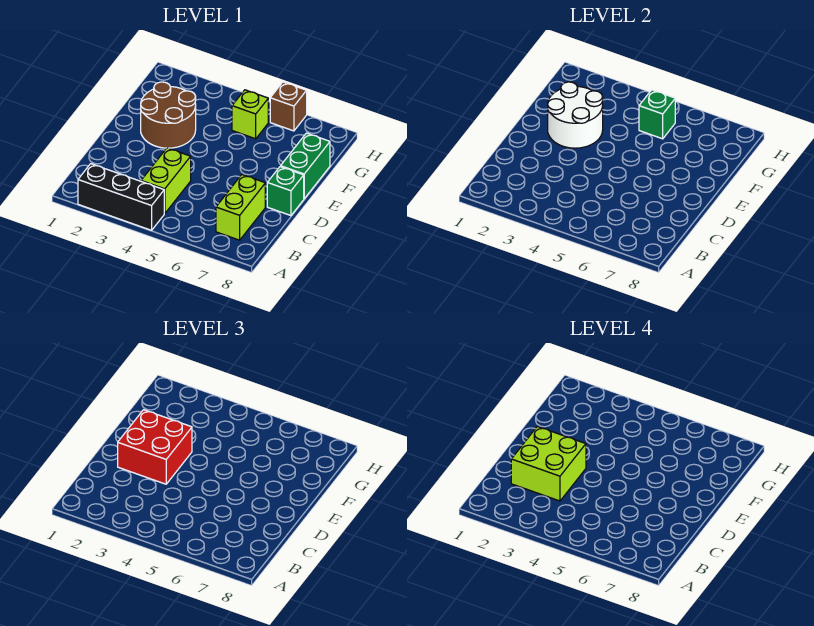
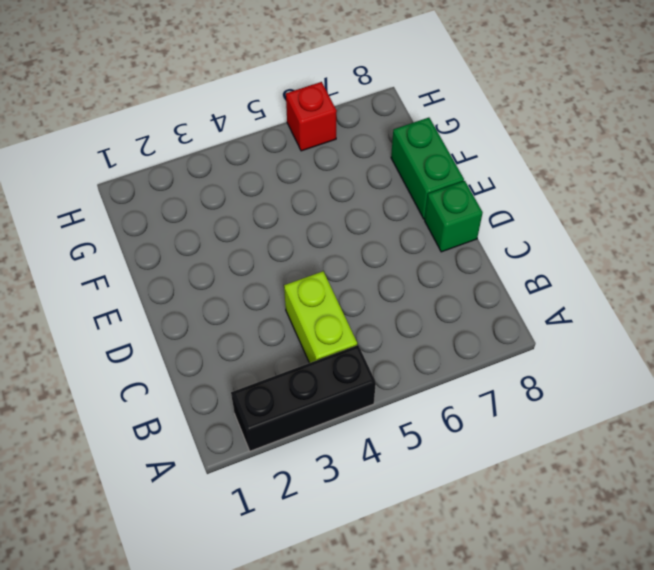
red brick H6 level 1 -> brown brick H6 level 1
none -> lime brick B7:C7 level 1
none -> brown round brick E2:F3 level 1
none -> lime brick G5 level 1

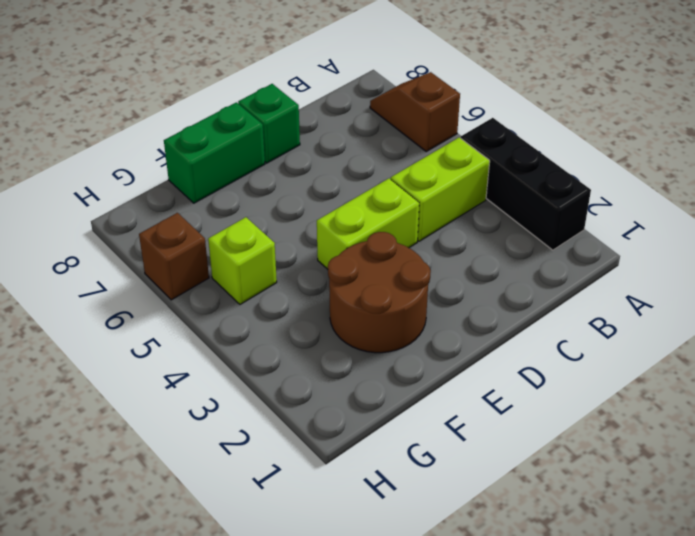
brown slope A6:A7 level 1 top 6 -> none
lime brick D4:E4 level 1 -> lime brick B7:C7 level 1
none -> white round brick E2:F3 level 2
none -> green brick G5 level 2
none -> red brick D2:E3 level 3

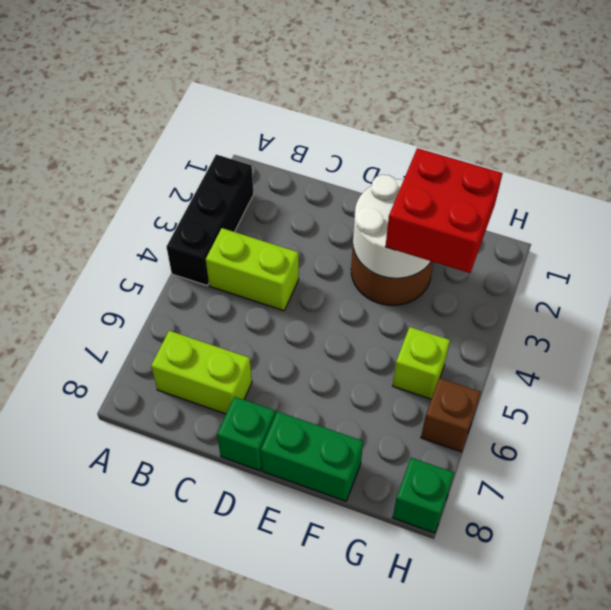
red brick F2:G3 level 3 -> red brick D2:E3 level 3
green brick H8 level 1 -> green brick G5 level 2
none -> lime brick C2:D3 level 4

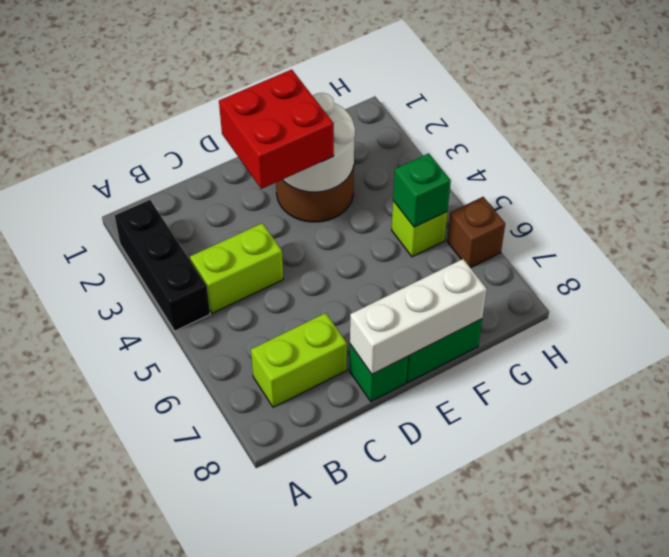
white brick D8:F8 level 2 -> none
none -> lime brick C2:D3 level 4

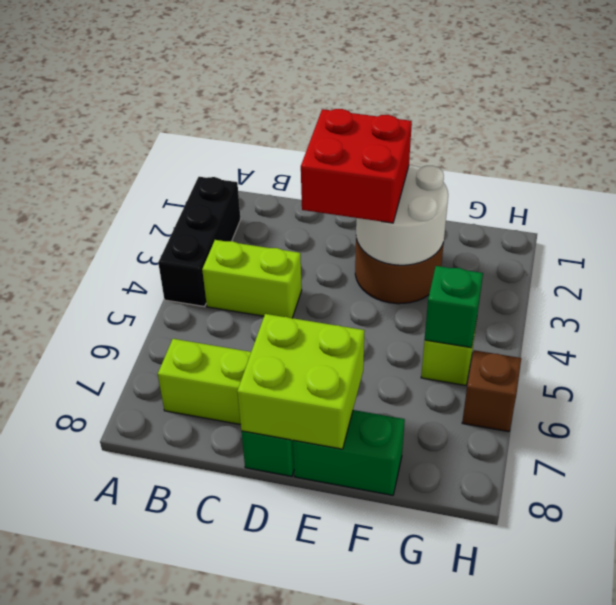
lime brick D7:E8 level 2 -> lime brick C2:D3 level 4

